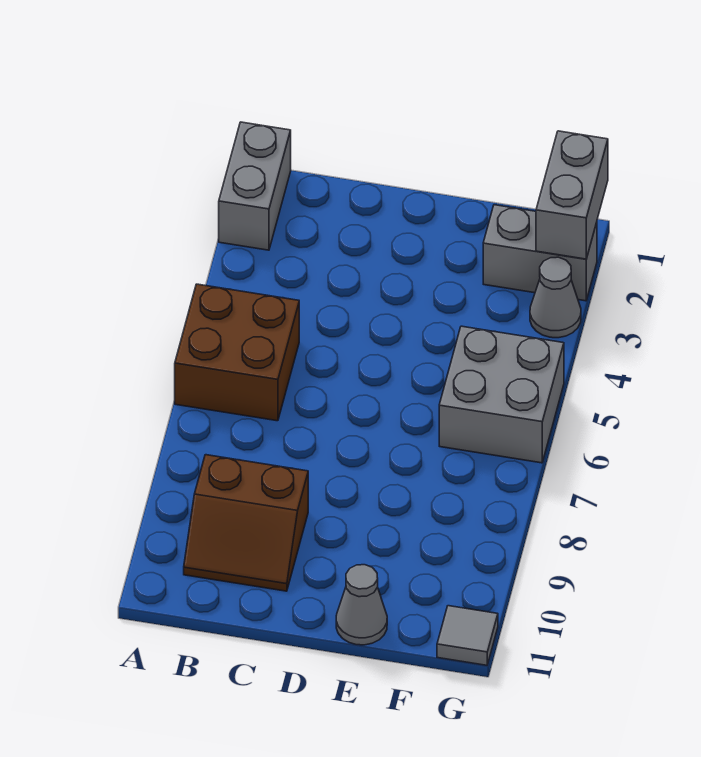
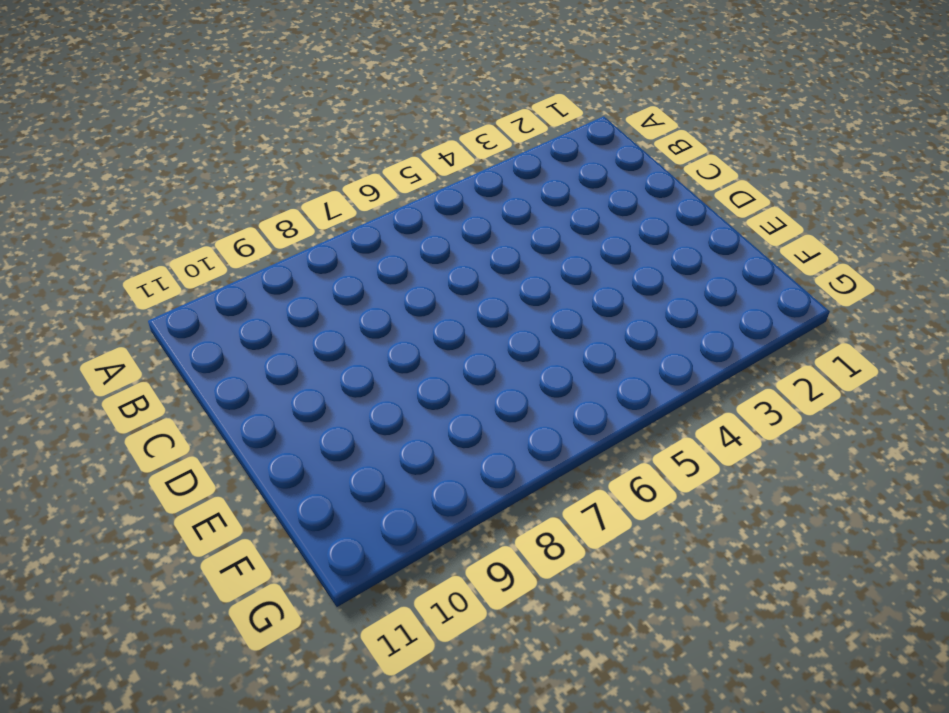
none -> grey brick A1:A2 level 1
none -> brown brick A5:B6 level 1

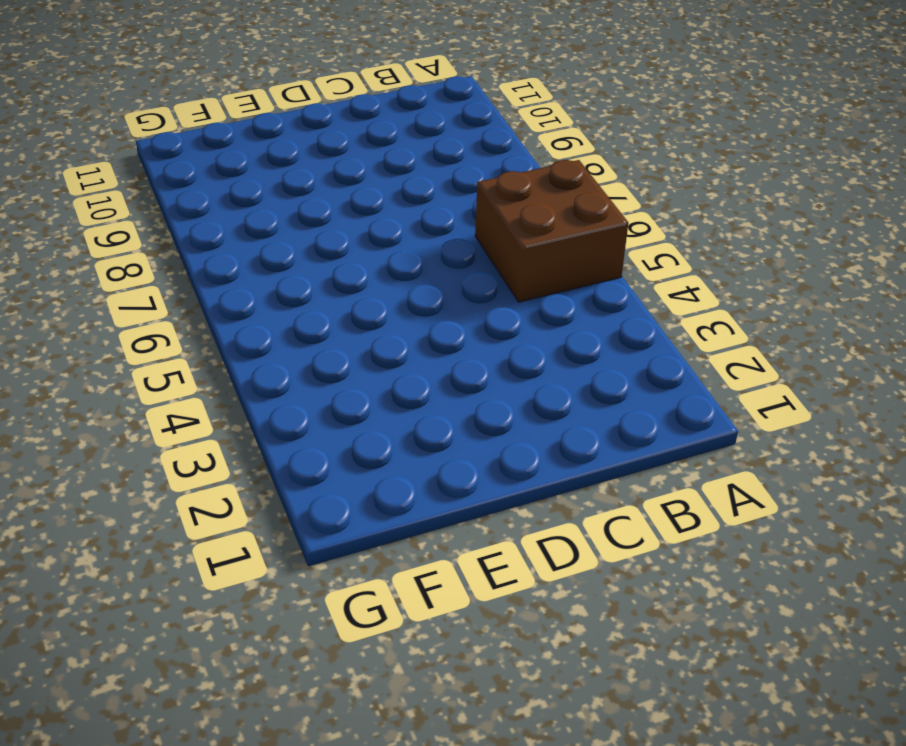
none -> grey brick A1:A2 level 1
none -> brown slope B9:C10 level 1 top 9

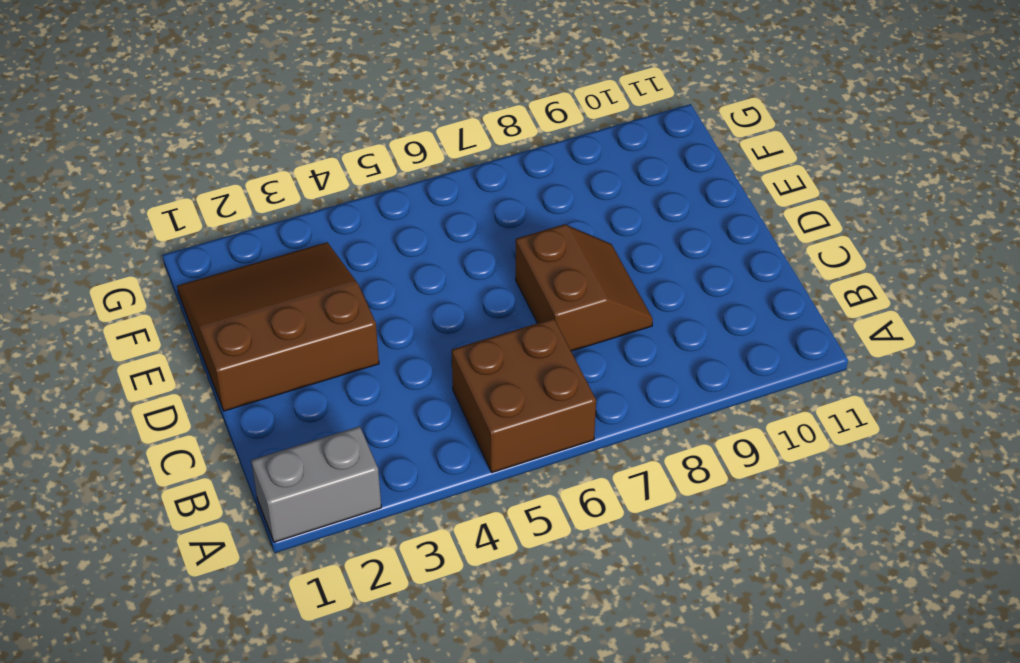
brown slope C7:D8 level 1 top 7 -> brown slope B9:C10 level 1 top 9
brown slope D1:F3 level 1 top D -> grey brick F2:G2 level 1
none -> grey cone E11 level 1
none -> grey brick F5:G6 level 1

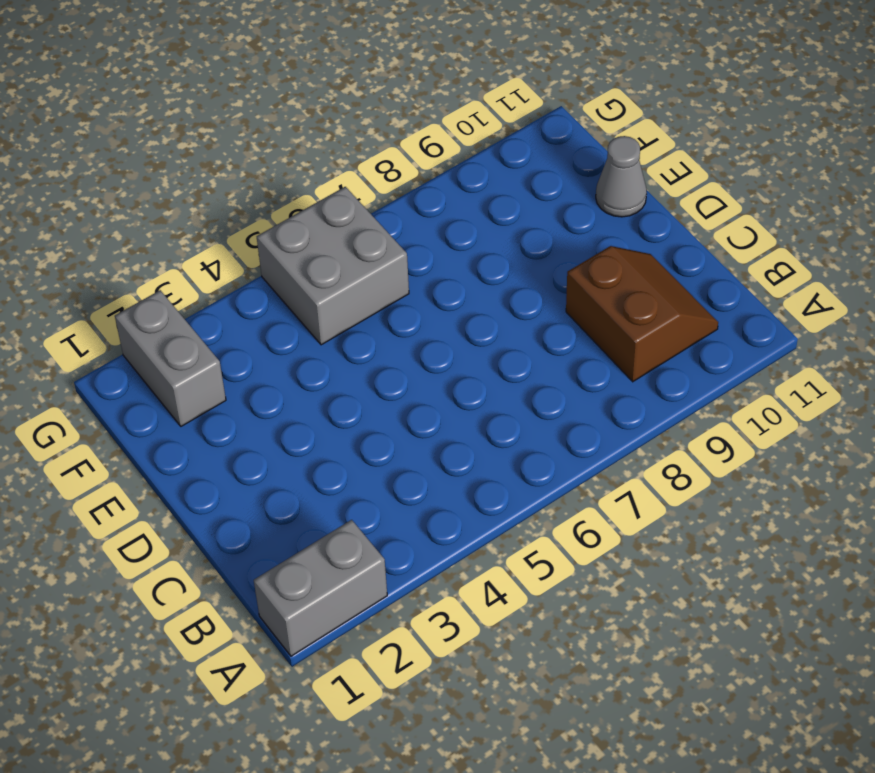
none -> brown brick A5:B6 level 1
none -> grey cone G3 level 1

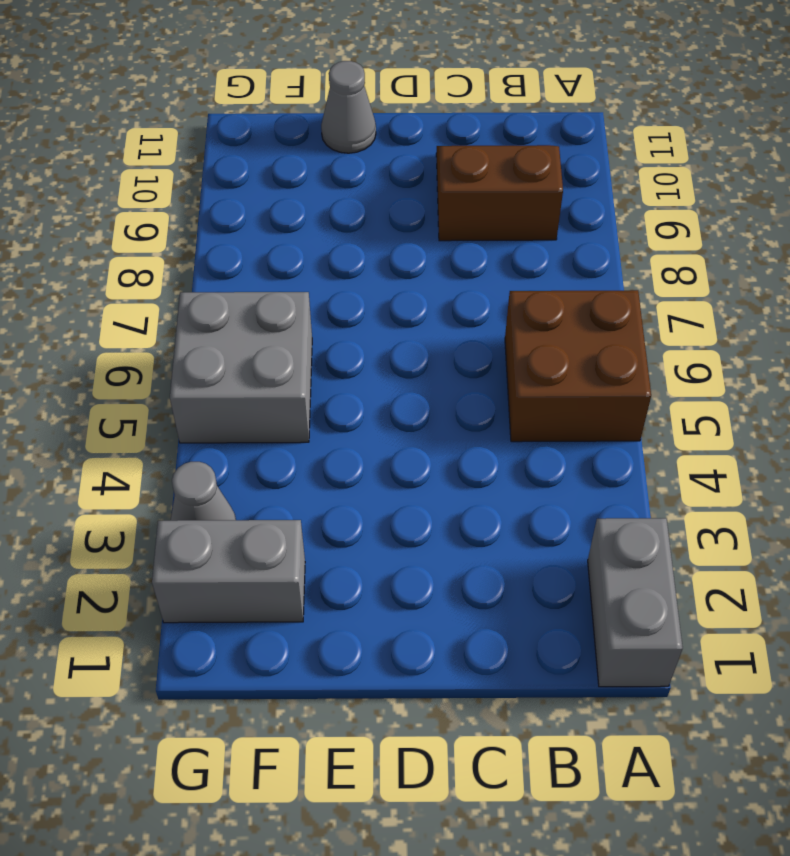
none -> grey tile G11 level 1
none -> grey brick G1:G2 level 2

